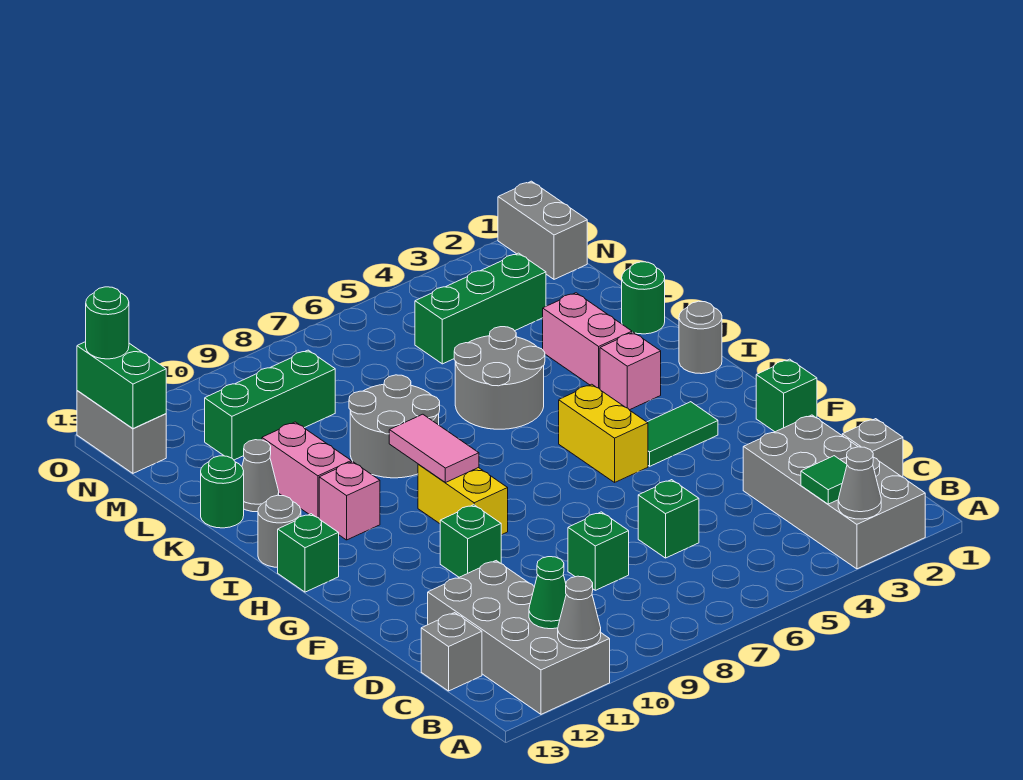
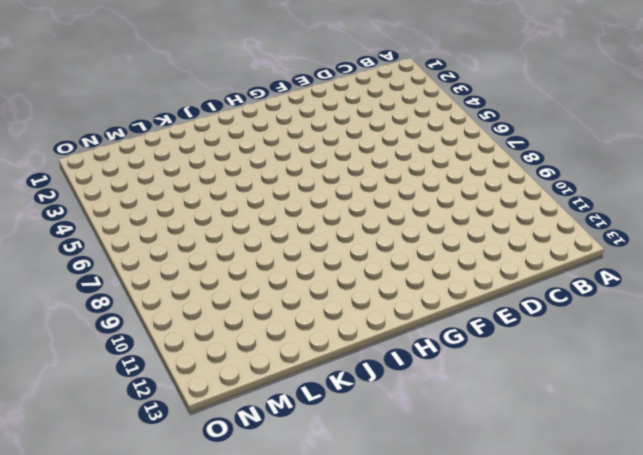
none -> grey brick A2:D3 level 1
none -> grey brick A11:D12 level 1
none -> grey brick C1 level 1
none -> grey brick C13 level 1

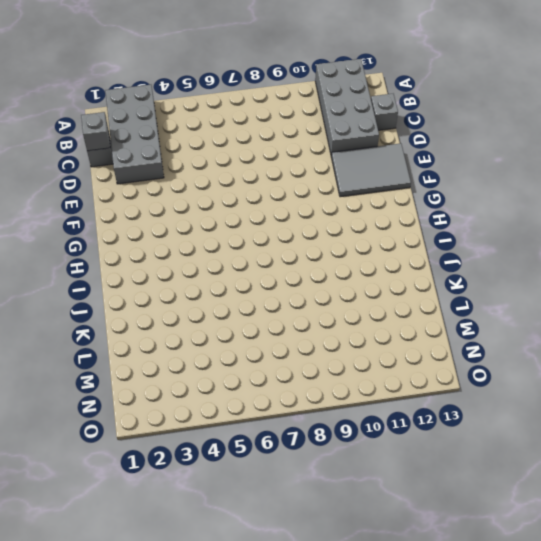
grey brick C1 level 2 -> none
grey tile E11:F13 level 1 -> none
none -> green brick D6 level 1
none -> green brick D8 level 1
none -> green brick F1 level 1
none -> green brick F10 level 1

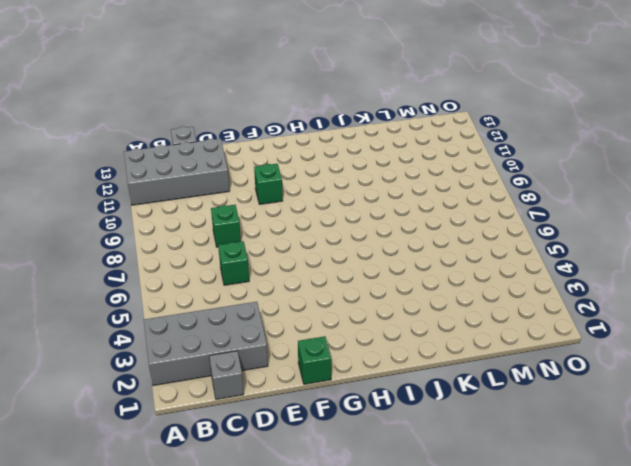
none -> green tile G3:G4 level 1
none -> yellow brick G5:H5 level 1
none -> yellow brick G9:H9 level 1
none -> green brick H13 level 1

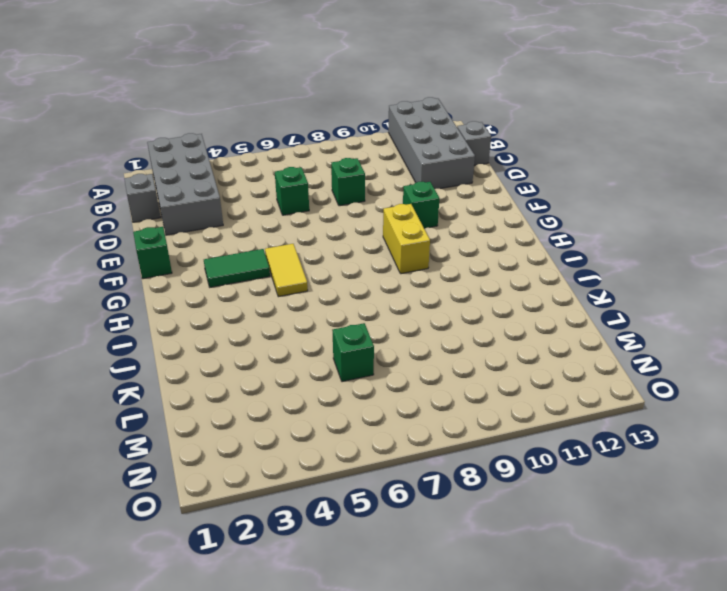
yellow tile G5:H5 level 1 -> yellow brick G5:H5 level 1
green brick L6 level 1 -> green brick H13 level 1
none -> grey round brick I1 level 1
none -> pink brick I3 level 1
none -> pink brick I11 level 1
none -> grey round brick I13 level 1

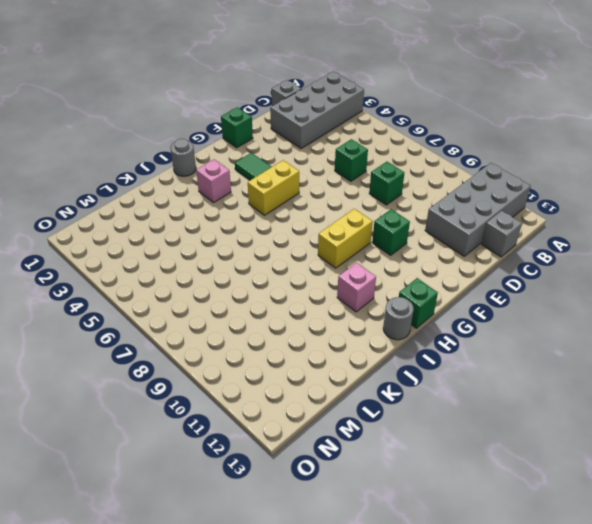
none -> pink brick J3:K3 level 1
none -> grey round brick J5:K6 level 1
none -> grey round brick J8:K9 level 1
none -> pink brick J11:K11 level 1

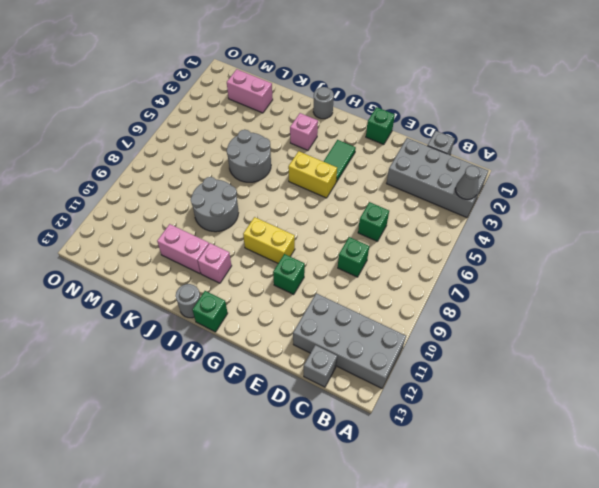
pink brick L2:M2 level 1 -> pink brick J3:K3 level 1
none -> green round brick K1 level 1
none -> grey cone K12 level 1
none -> green round brick K13 level 1
none -> green brick M3:M5 level 1

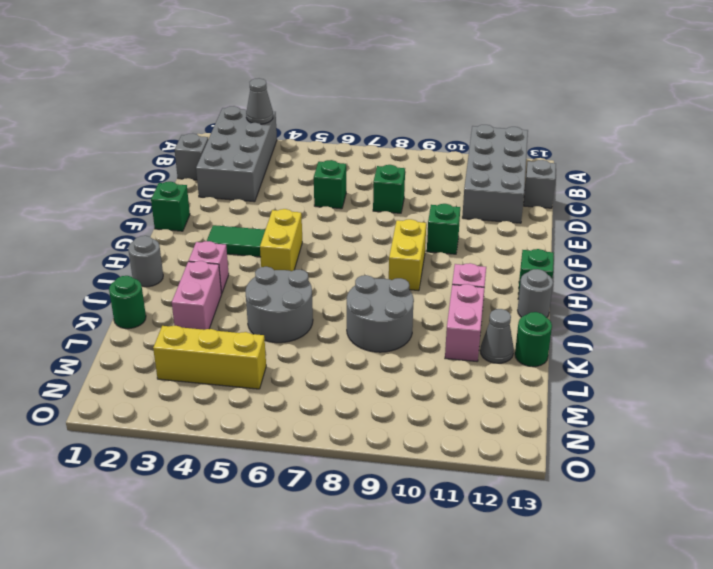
yellow brick M3:M5 level 1 -> green brick M3:M5 level 1
none -> green brick M9:M11 level 1
none -> grey brick N1:O1 level 1
none -> grey brick N13:O13 level 1
none -> grey cone A11 level 2

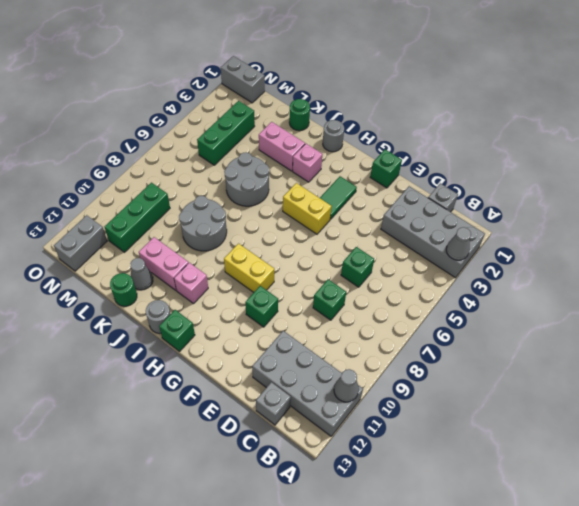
grey brick N12:N13 level 1 -> grey brick N13:O13 level 1
none -> green tile B3 level 2
none -> green cone B11 level 2
none -> pink tile H9:I9 level 2
none -> green brick N13:O13 level 2

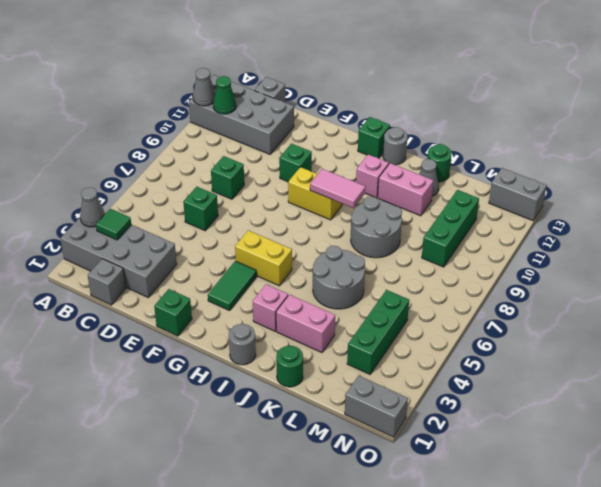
none -> green brick N13:O13 level 2
none -> green round brick O13 level 3

